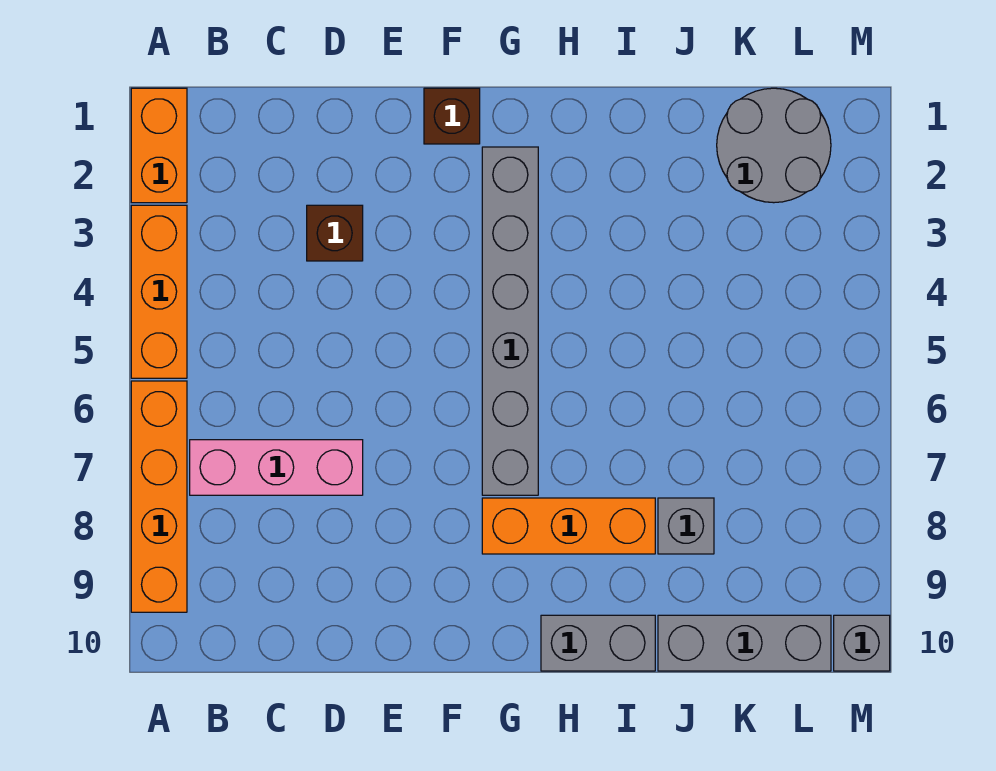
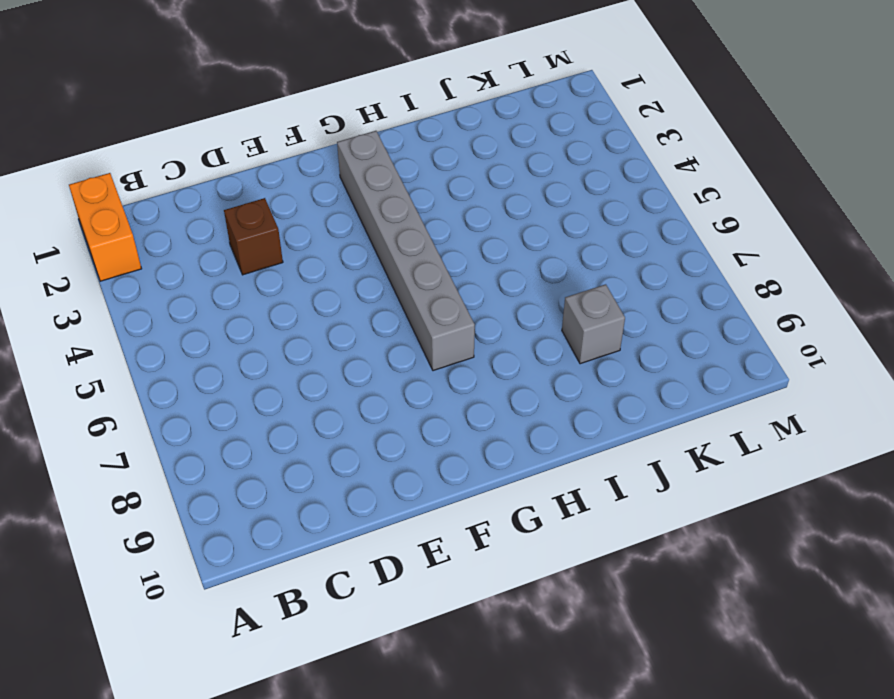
none -> orange brick A3:A5 level 1
none -> orange brick A6:A9 level 1
none -> pink brick B7:D7 level 1

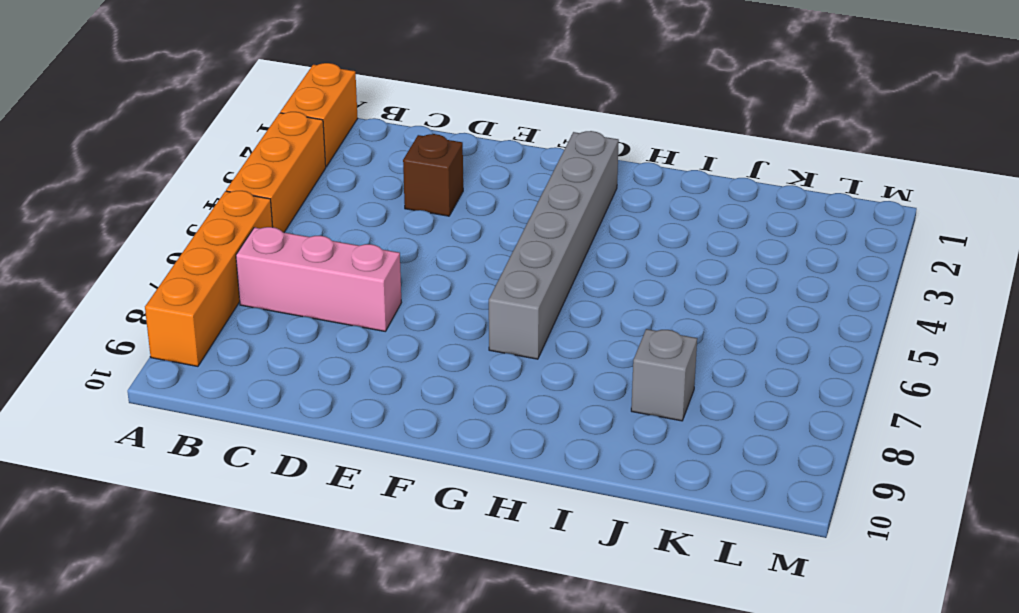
none -> brown brick F1 level 1
none -> orange brick G8:I8 level 1
none -> grey brick H10:I10 level 1

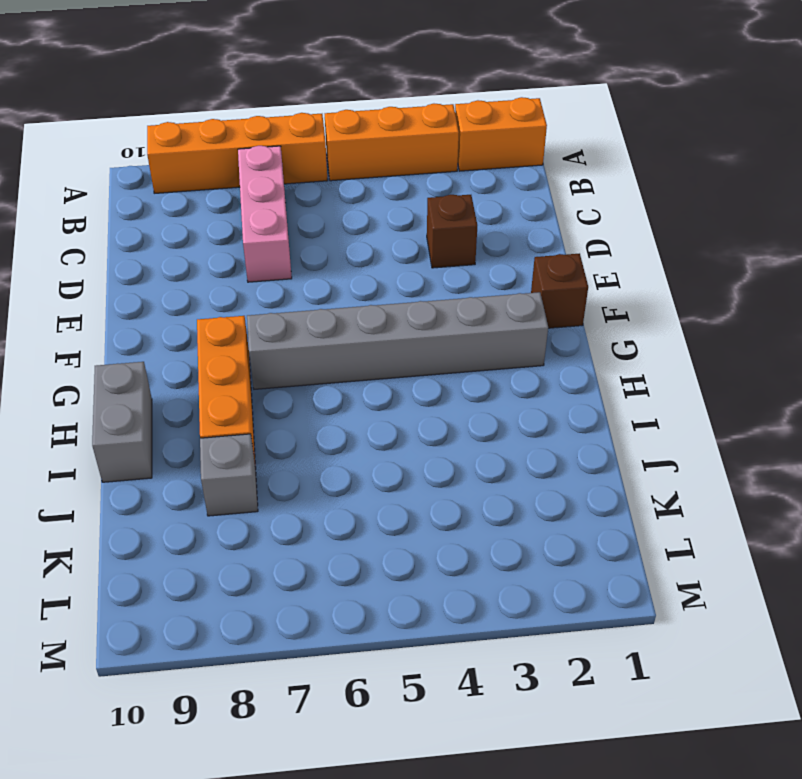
none -> grey brick J10:L10 level 1
none -> grey round brick K1:L2 level 1
none -> grey brick M10 level 1

